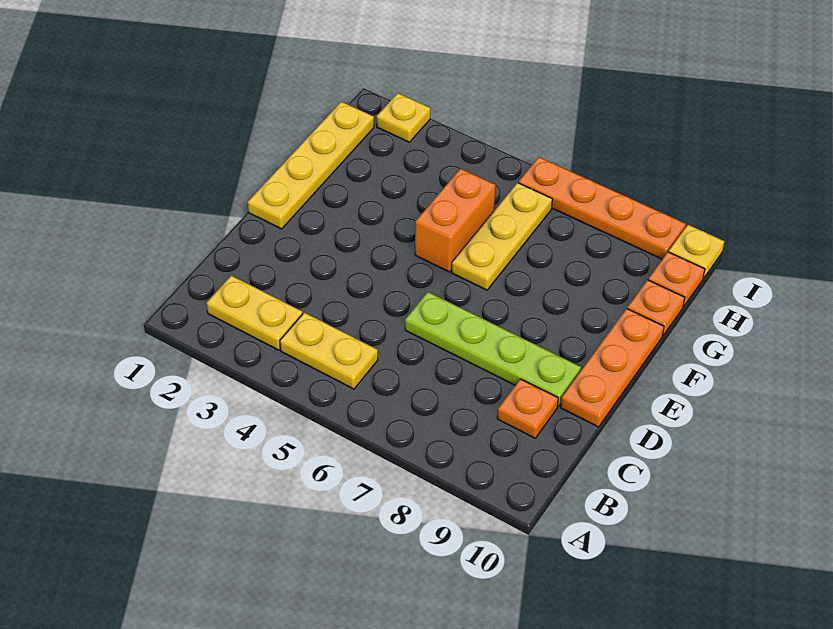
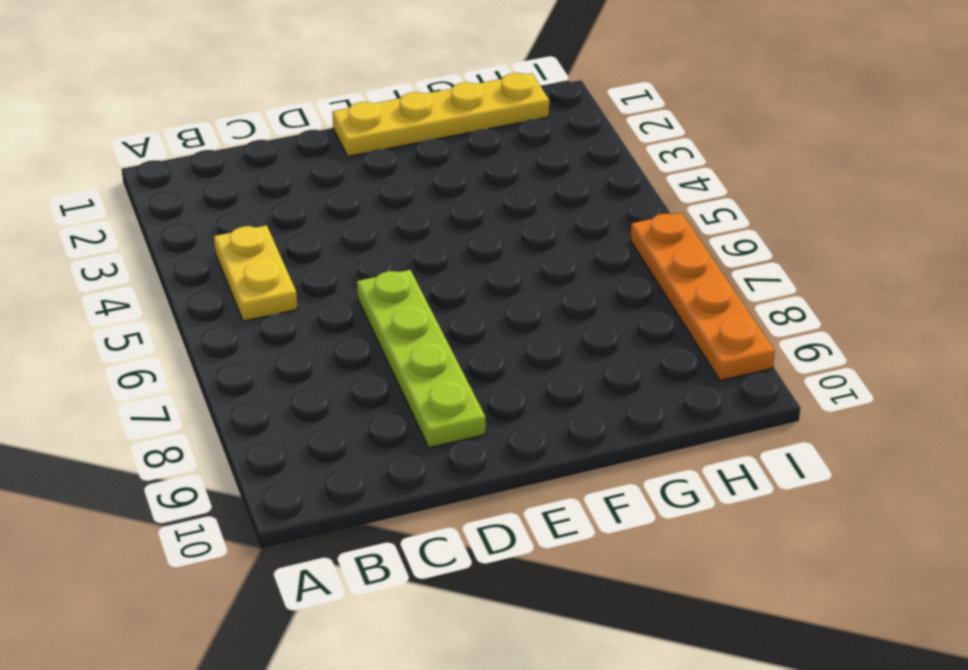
none -> yellow plate B2:B3 level 1
none -> orange plate C9 level 1
none -> orange plate D10:F10 level 1

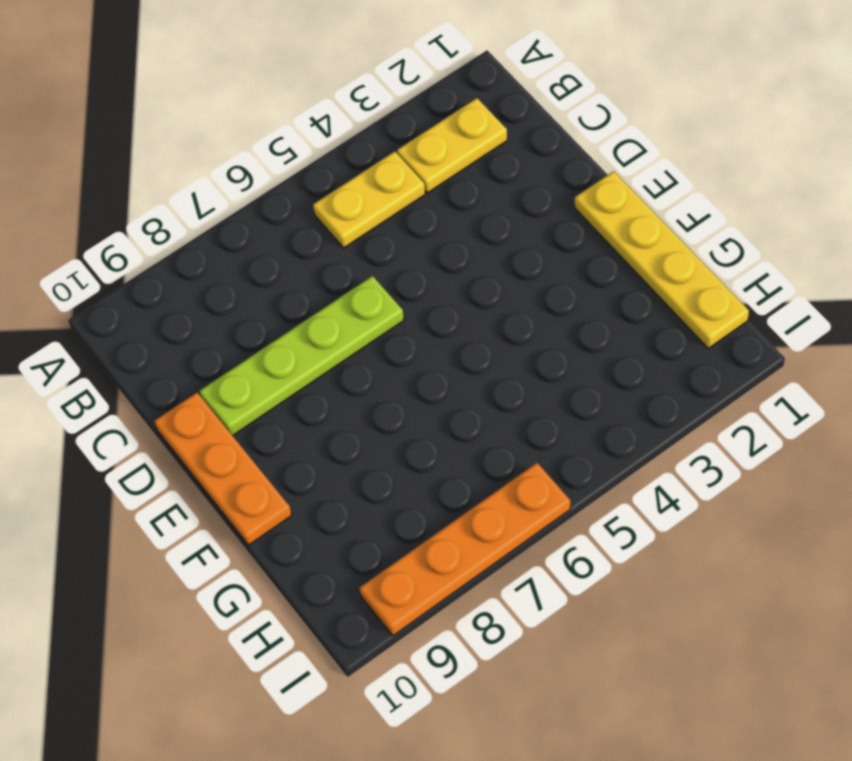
none -> orange plate C9 level 1
none -> orange brick F5:G5 level 1
none -> yellow plate F6:H6 level 1

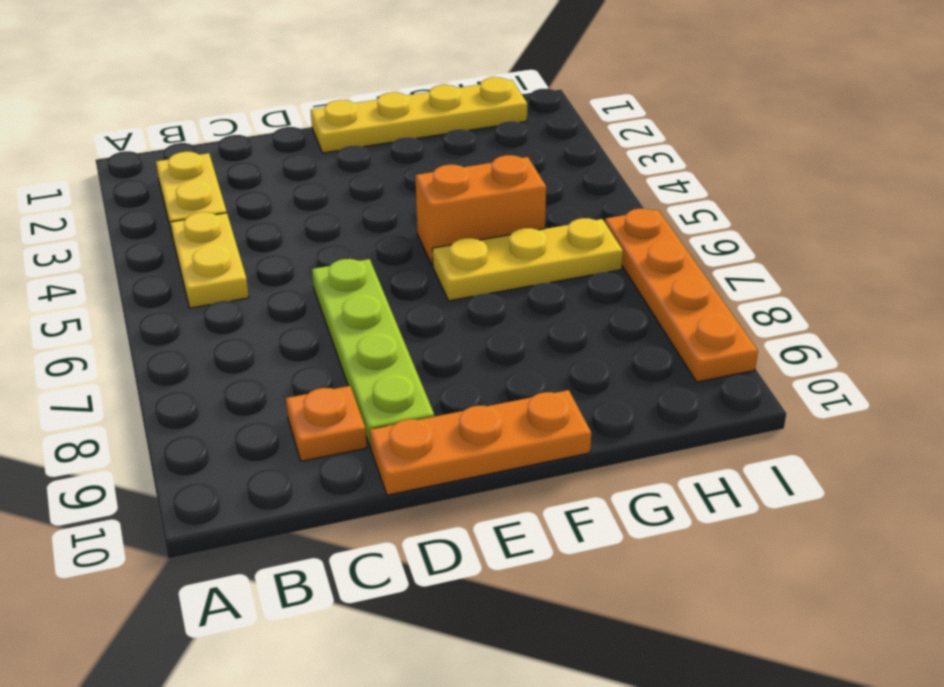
none -> orange plate G10 level 1
none -> orange plate H10 level 1
none -> yellow plate I2 level 1

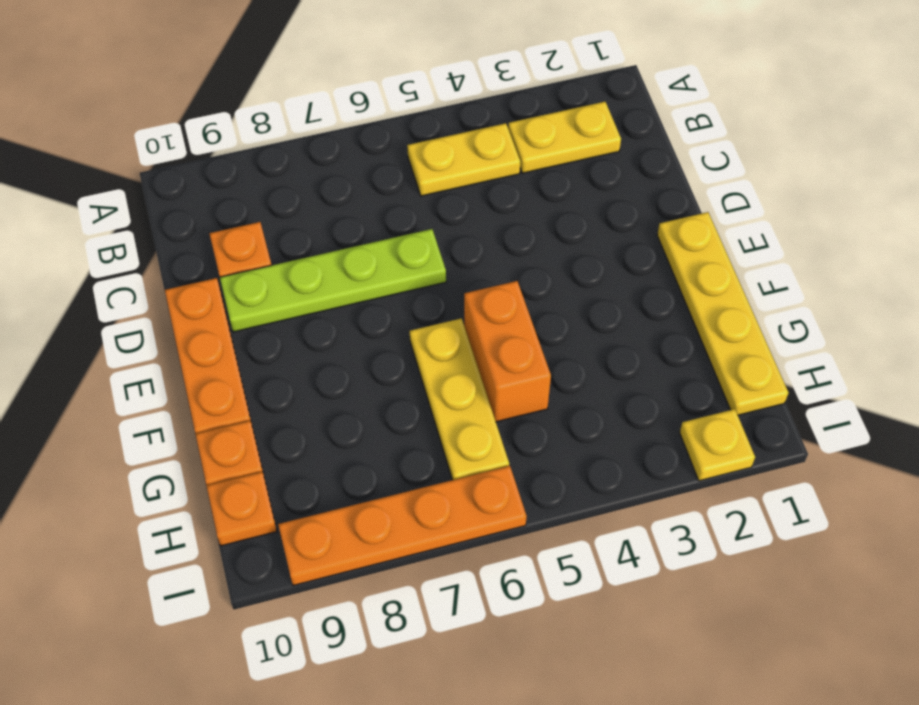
none -> yellow plate I10 level 1

